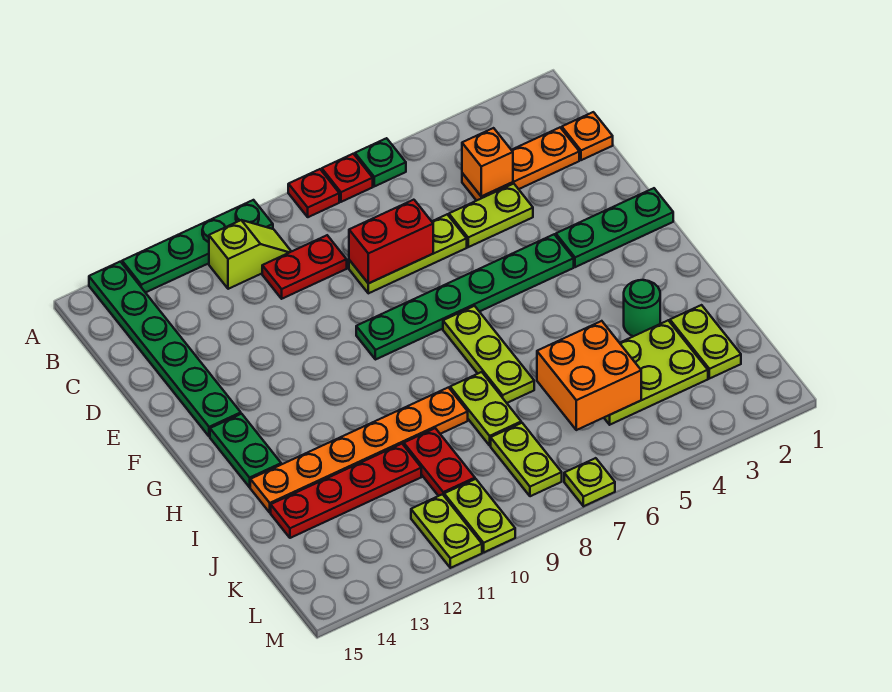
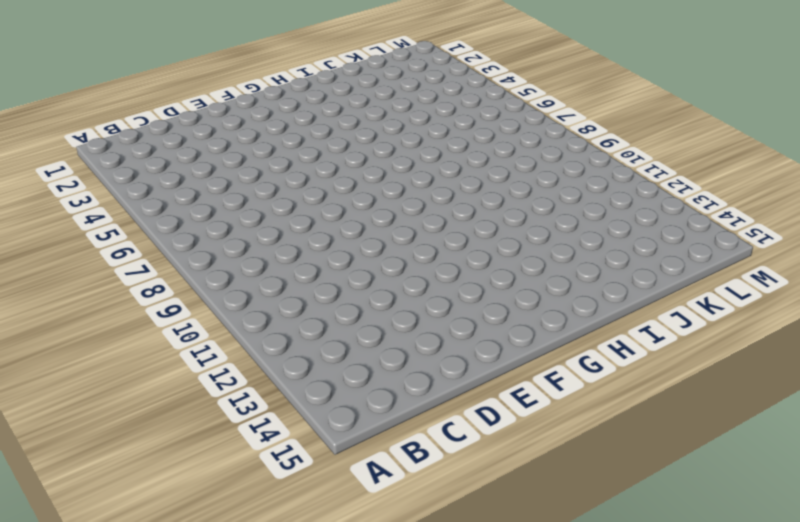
none -> green plate A6 level 1
none -> red plate A7 level 1
none -> red plate A8 level 1

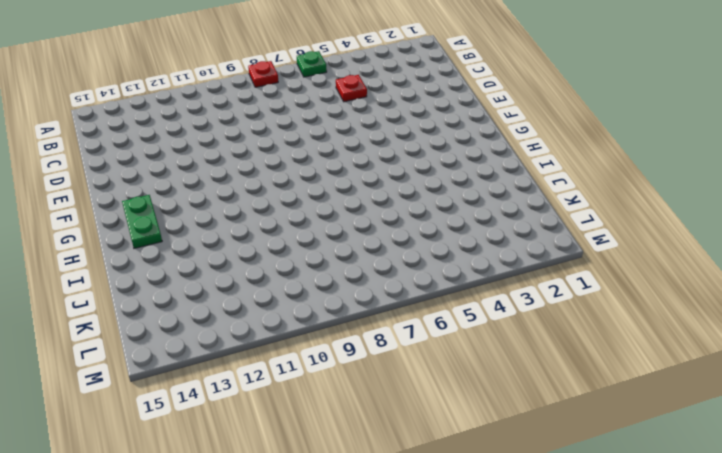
red plate C5 level 1 -> red plate A7 level 1
none -> green plate A10:A13 level 1
none -> green plate A14:F14 level 1
none -> lime slope B10:B11 level 1 top 11

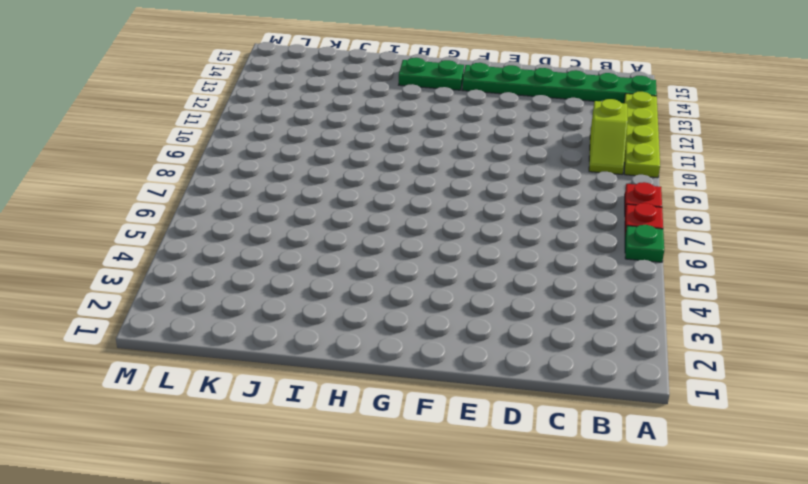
lime plate A10:A13 level 1 -> green plate A10:A13 level 1
none -> orange plate C1 level 1
none -> orange plate C2:C4 level 1
none -> red plate C9:C10 level 1

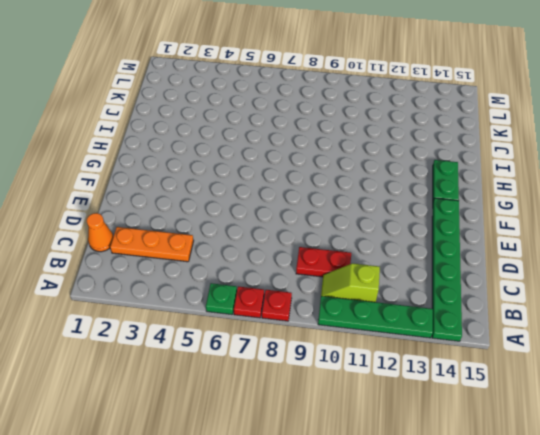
orange cone C1 level 1 -> orange plate C1 level 1
none -> lime plate D4:D5 level 1
none -> lime plate D6:D8 level 1
none -> green plate F1:F3 level 1

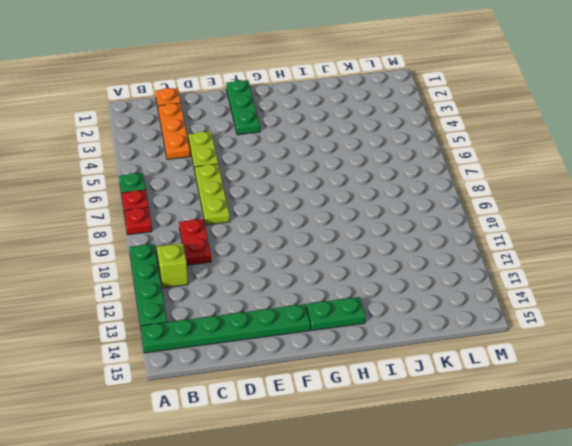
none -> green plate F4:F9 level 1
none -> lime plate G7:I7 level 1
none -> green round brick I3 level 1

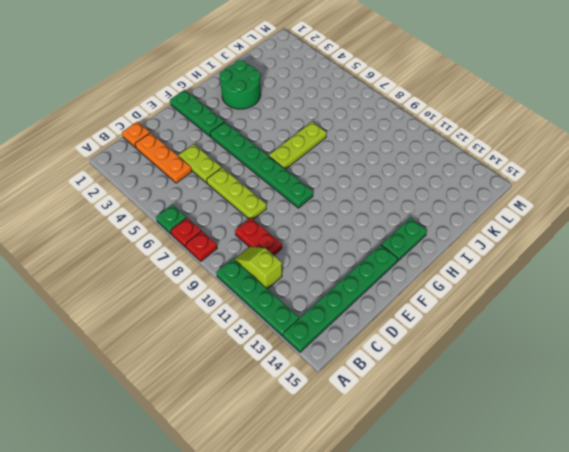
green round brick H2:I3 level 1 -> green round brick I3 level 1
none -> lime plate I8:J8 level 1
none -> orange plate I9:I14 level 1
none -> lime plate J2:K2 level 1

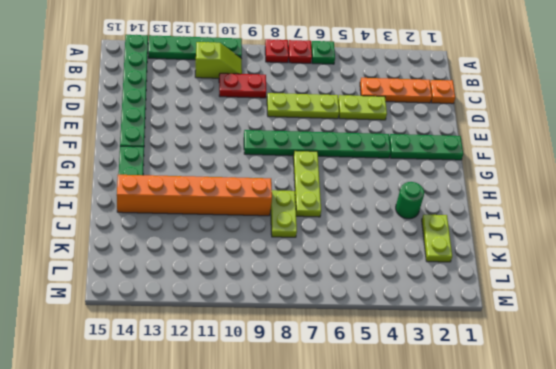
orange brick I9:I14 level 1 -> orange plate I9:I14 level 1
none -> lime plate J3:K5 level 1
none -> red plate J10:K10 level 1
none -> red plate J11:J14 level 1

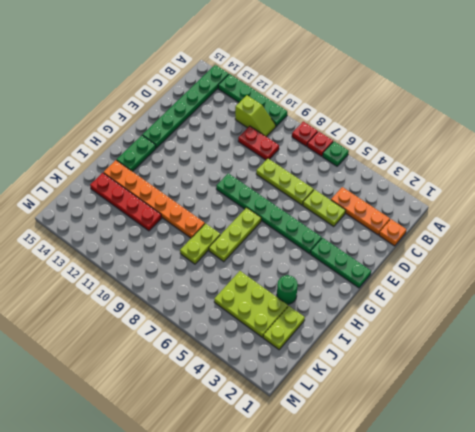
none -> red plate J10:K10 level 1
none -> lime plate K8:L8 level 1
none -> lime plate L10:M10 level 1

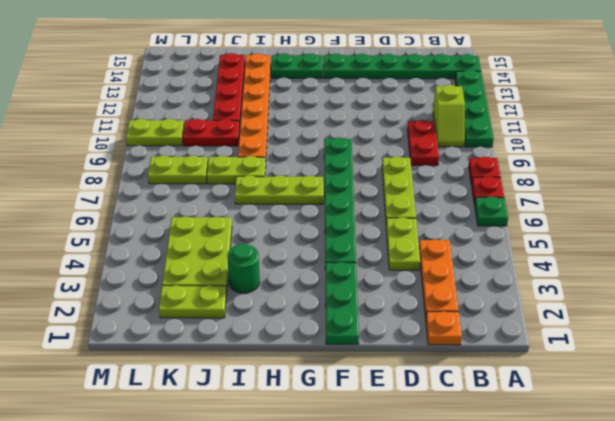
none -> lime plate L11:M11 level 1
none -> lime plate M7 level 1
none -> orange brick C4 level 2

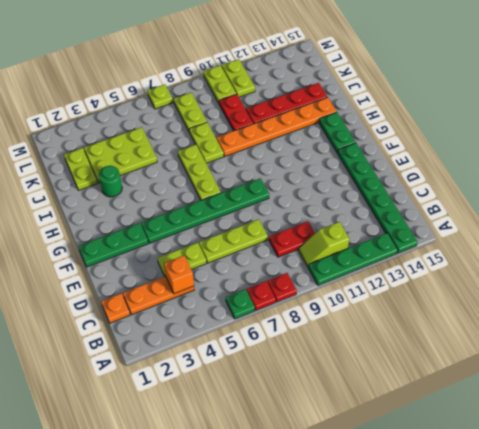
none -> red brick D7:D8 level 2
none -> orange brick J5:K6 level 2

